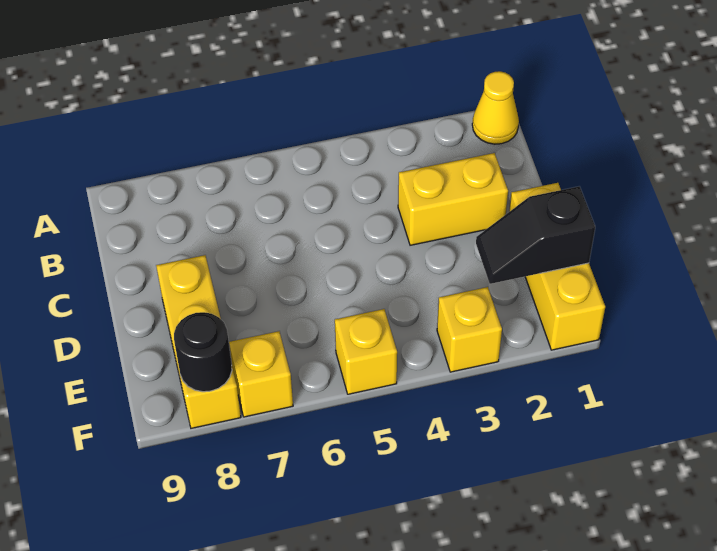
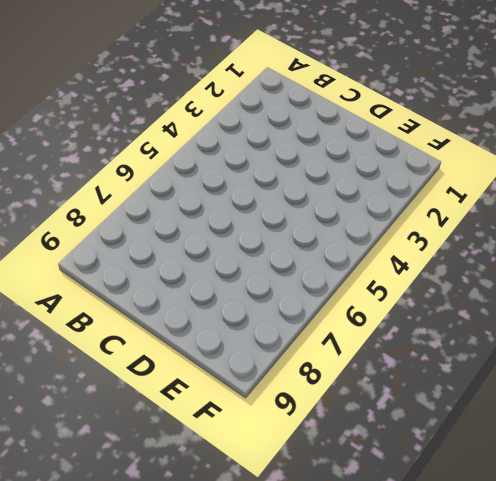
none -> yellow cone A1 level 1
none -> yellow brick C2:C3 level 1

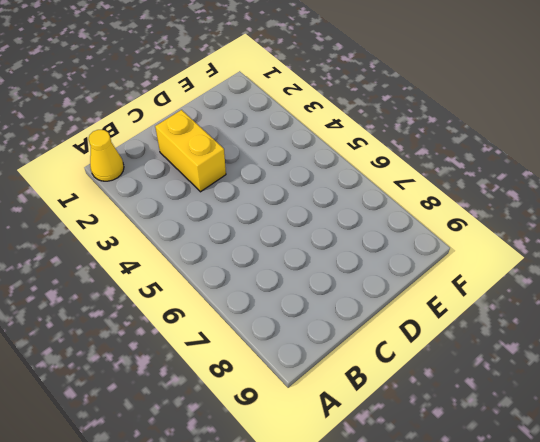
none -> yellow brick D1:F1 level 1
none -> yellow brick D8:F8 level 1

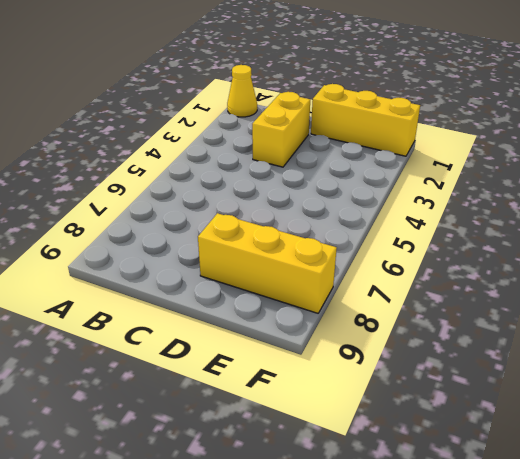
none -> yellow brick F3 level 1
none -> yellow brick F5 level 1

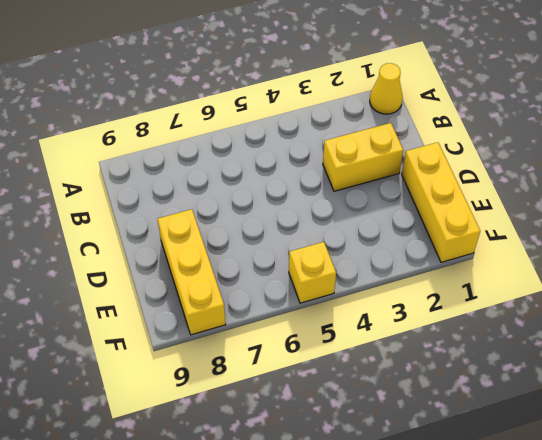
none -> yellow brick F3 level 1
none -> yellow brick F7 level 1

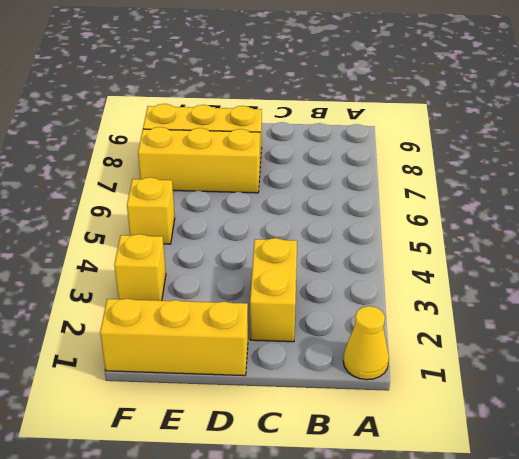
yellow brick D7:F7 level 1 -> yellow brick F7 level 1
none -> black slope E1:E2 level 2 top 1
none -> black round brick F8 level 2

